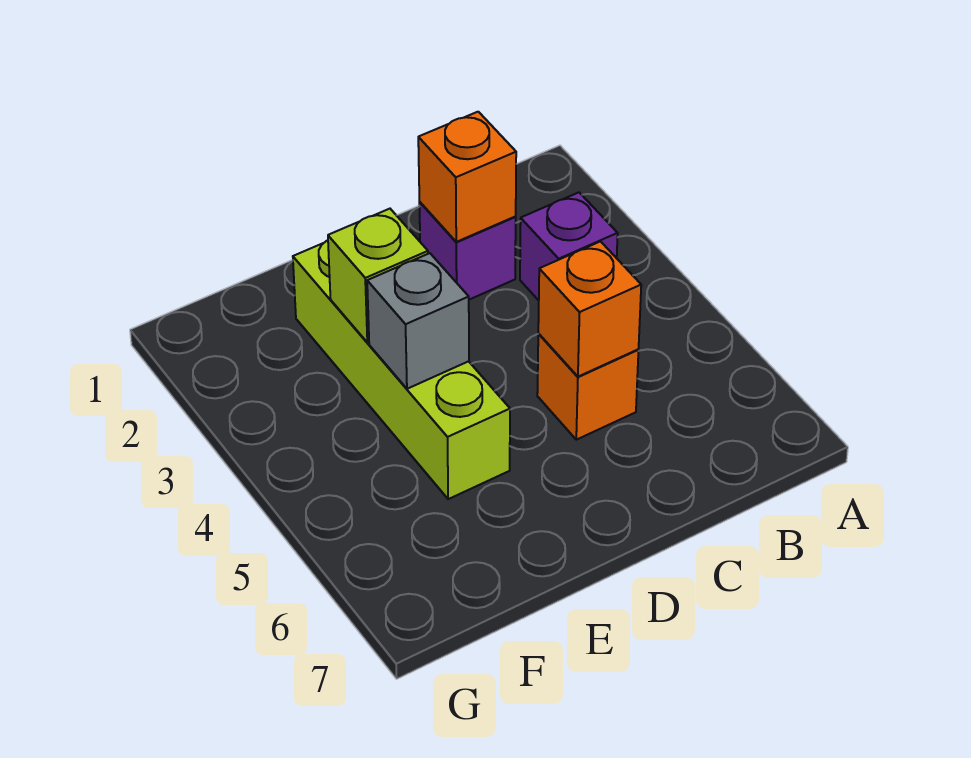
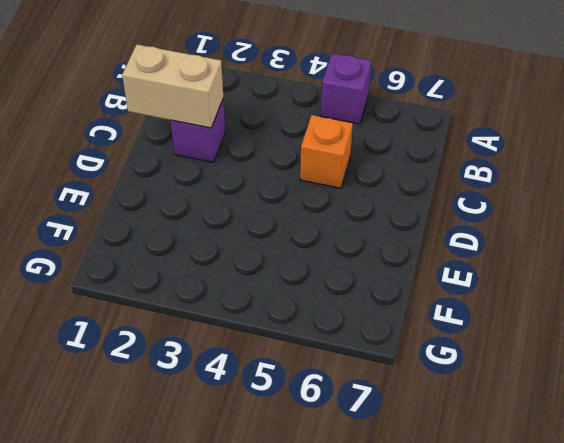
purple brick A5 level 1 -> purple brick B3 level 1
tan brick C1:C2 level 2 -> orange brick C2 level 2
none -> lime brick E2:E5 level 1
none -> orange brick C5 level 2

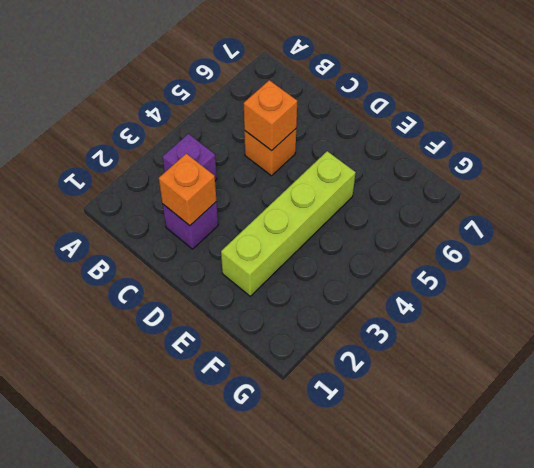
none -> lime brick E3 level 2
none -> grey brick E4 level 2

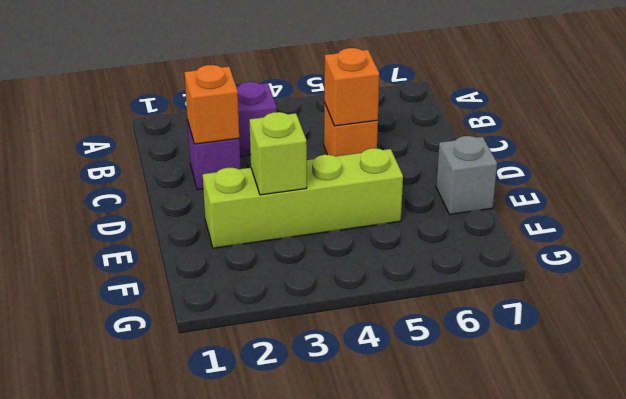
grey brick E7 level 1 -> grey brick E4 level 2

